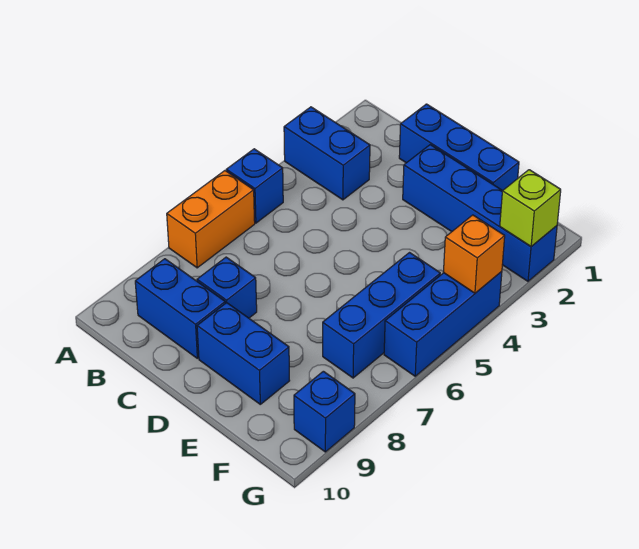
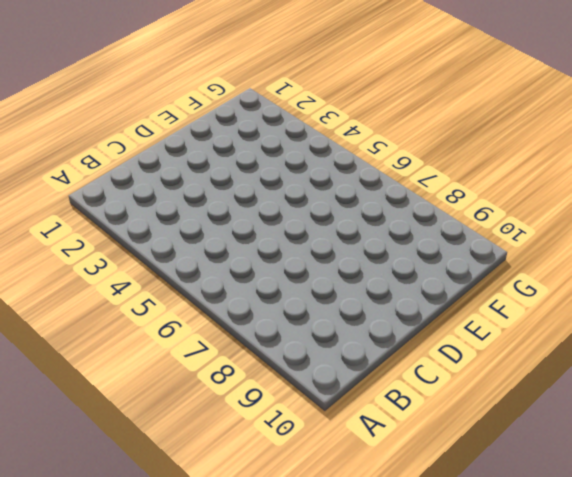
none -> blue brick A3:B3 level 1
none -> blue brick A5 level 1
none -> orange brick A6:A7 level 1

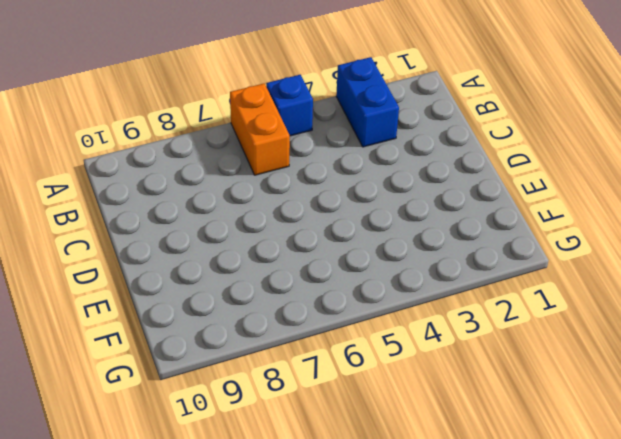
orange brick A6:B6 level 1 -> orange brick A6:A7 level 1
none -> blue brick B9:C9 level 1
none -> blue brick C1:E1 level 1
none -> blue brick C8 level 1

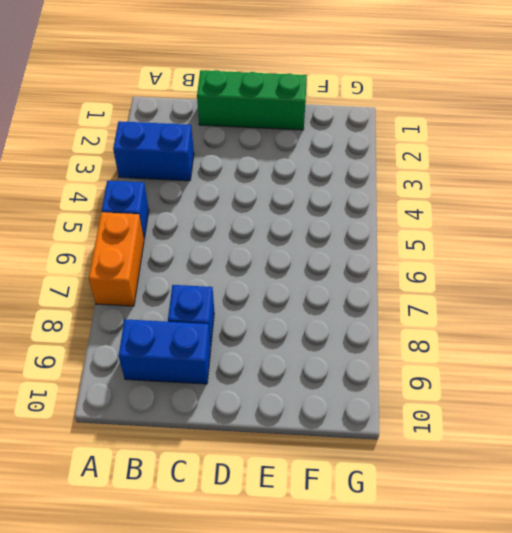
green brick C1:E1 level 1 -> blue brick C1:E1 level 1
none -> blue brick D2:G2 level 1
none -> blue brick D9:E9 level 1
none -> blue brick F5:F7 level 1

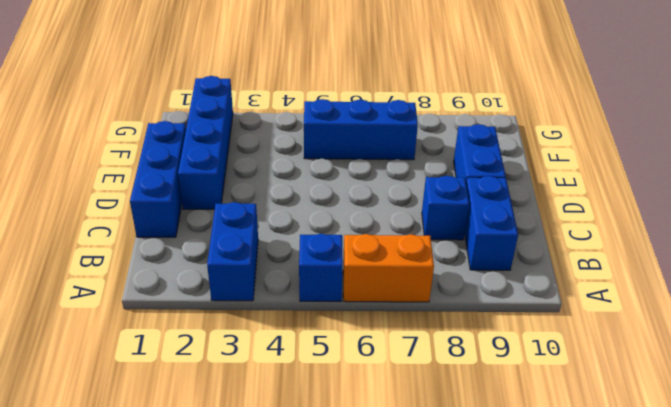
none -> blue brick G4:G6 level 1
none -> blue brick G9 level 1
none -> lime brick G2 level 2

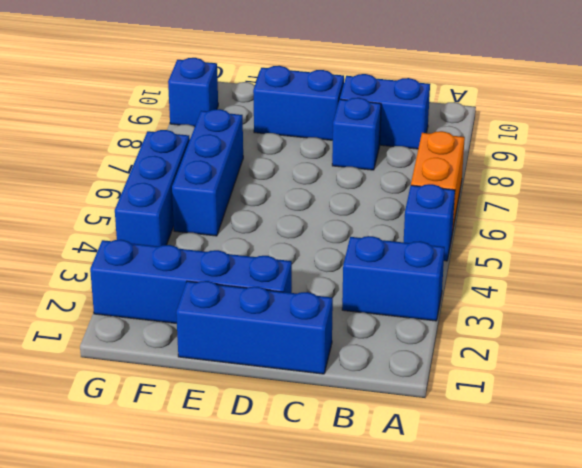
none -> lime brick G2 level 2
none -> orange brick G4 level 2

